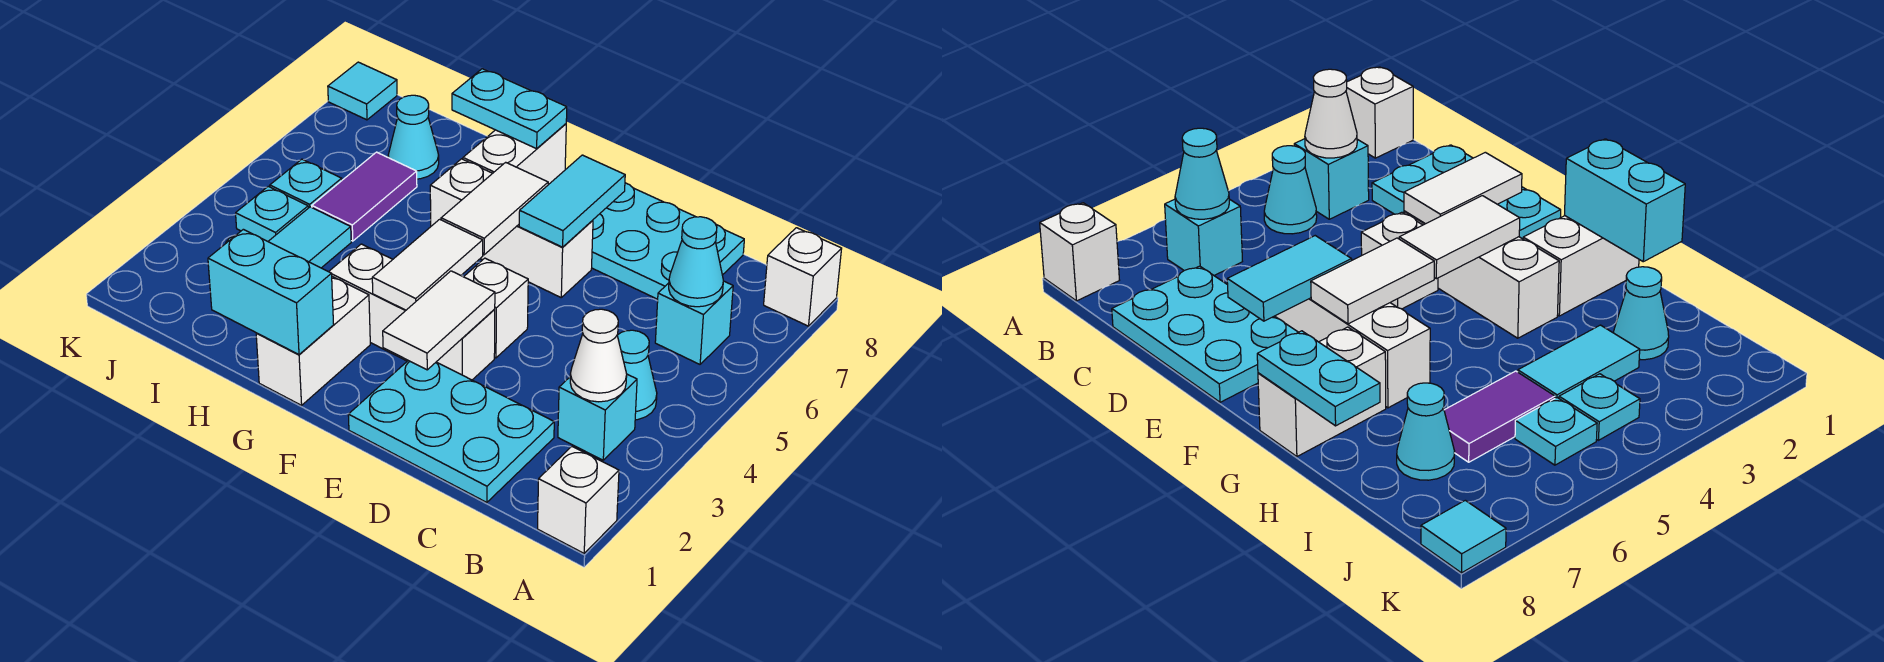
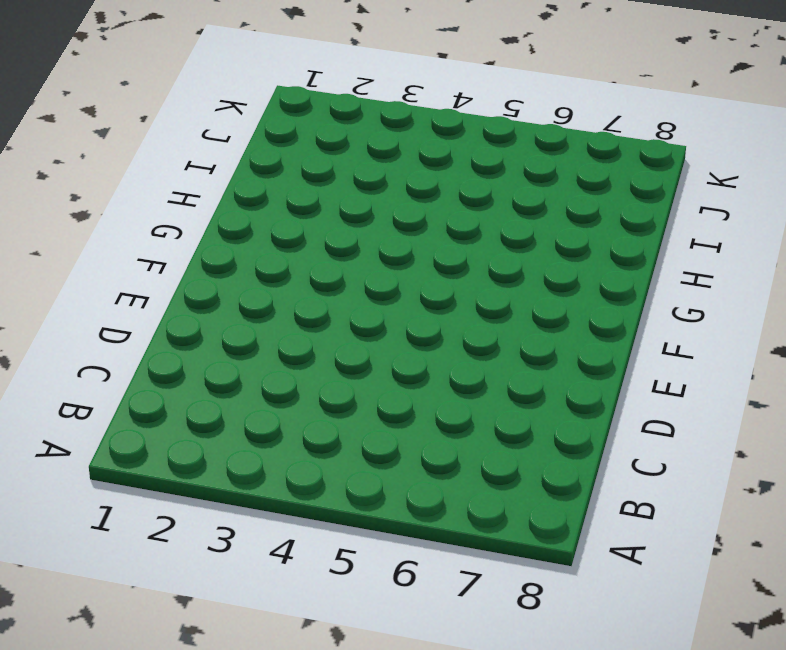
none -> white brick A1 level 1
none -> white brick A8 level 1
none -> cyan brick B3 level 1

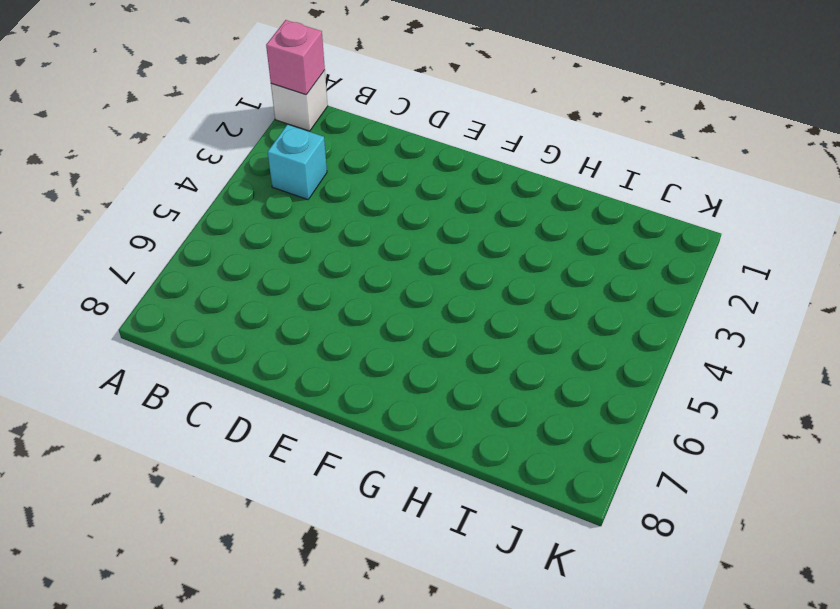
pink brick A1 level 2 -> none
none -> white brick A8 level 1
none -> cyan cone B4 level 1
none -> cyan brick B6 level 1

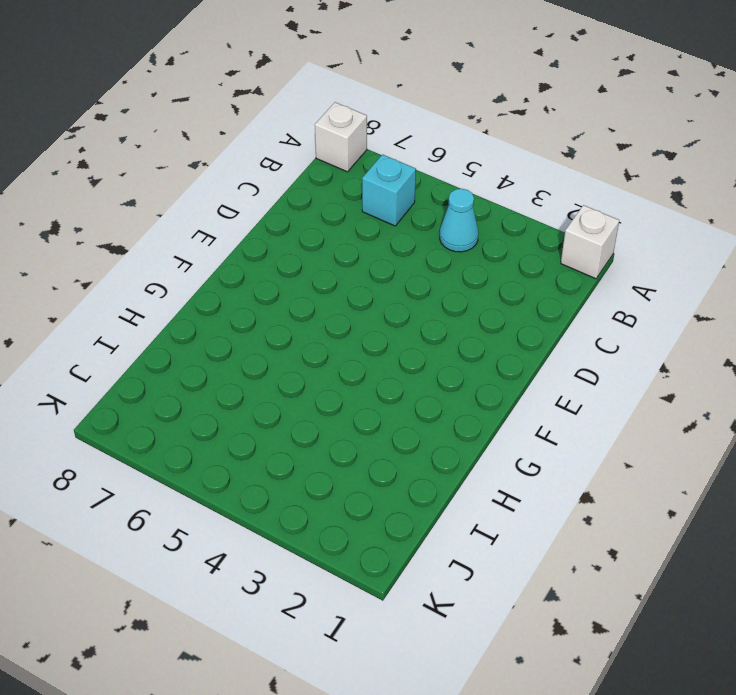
none -> cyan brick B3 level 1
none -> cyan plate C1:E2 level 1
none -> cyan plate C7:E8 level 1

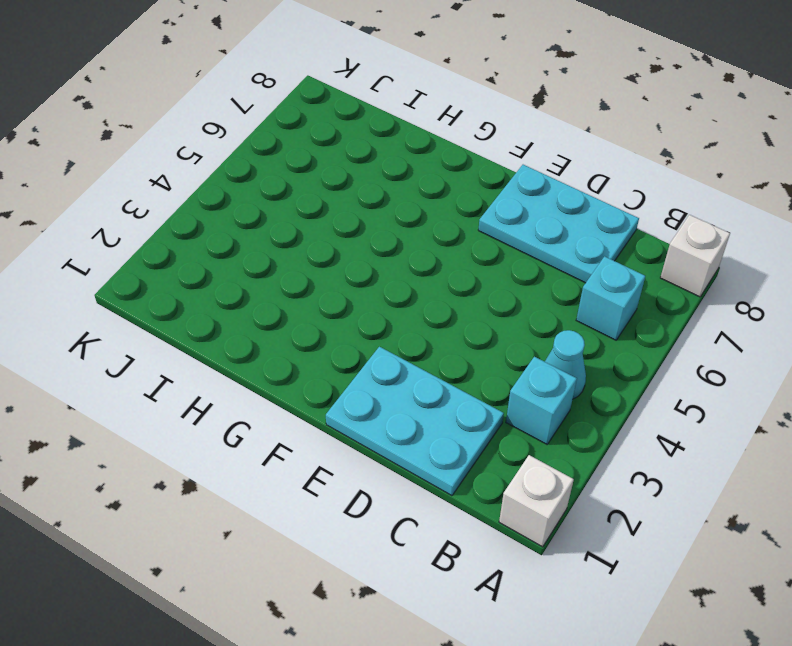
none -> white brick E3:G3 level 1
none -> white brick E4 level 1
none -> white brick E6:G6 level 1

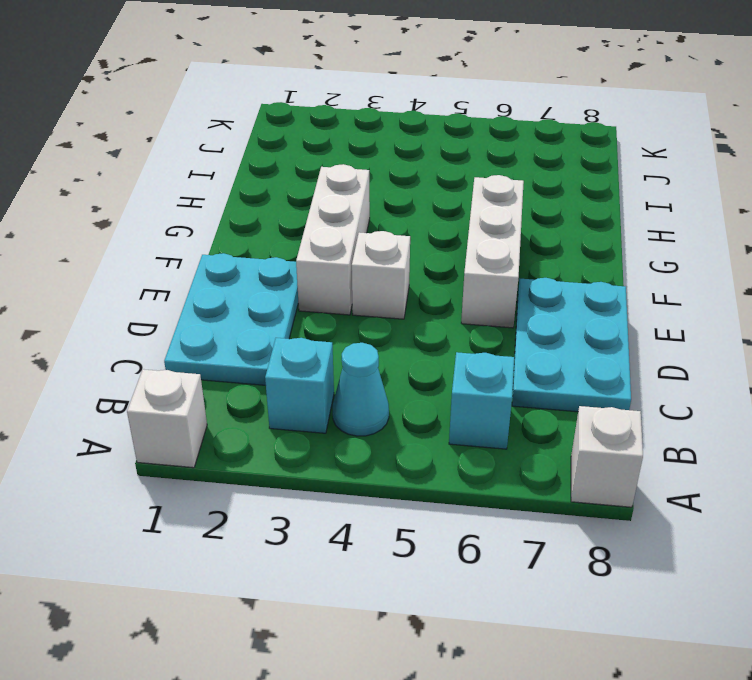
none -> white brick G1:G2 level 1
none -> white brick G7:G8 level 1
none -> cyan cone I2 level 1

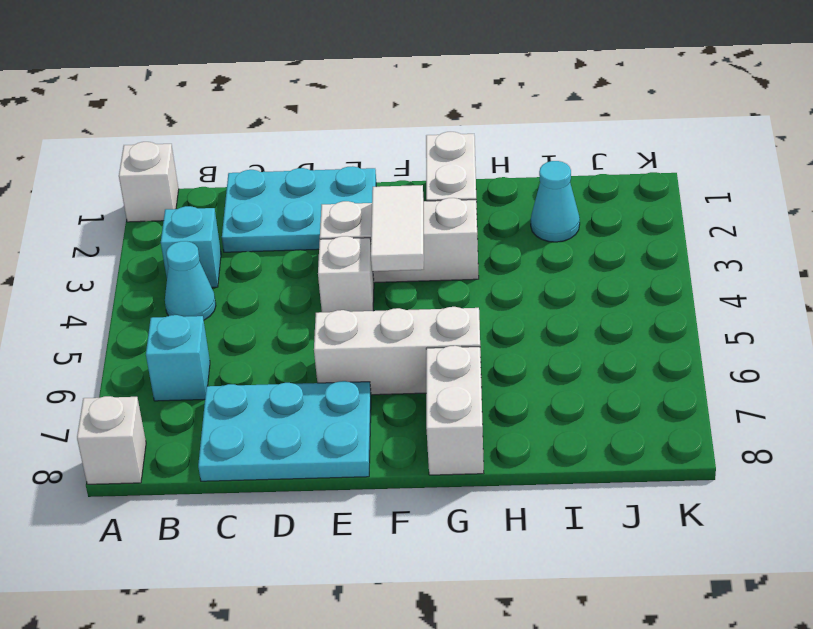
none -> cyan tile I3:I4 level 1
none -> purple tile I5:I6 level 1
none -> cyan cone I7 level 1

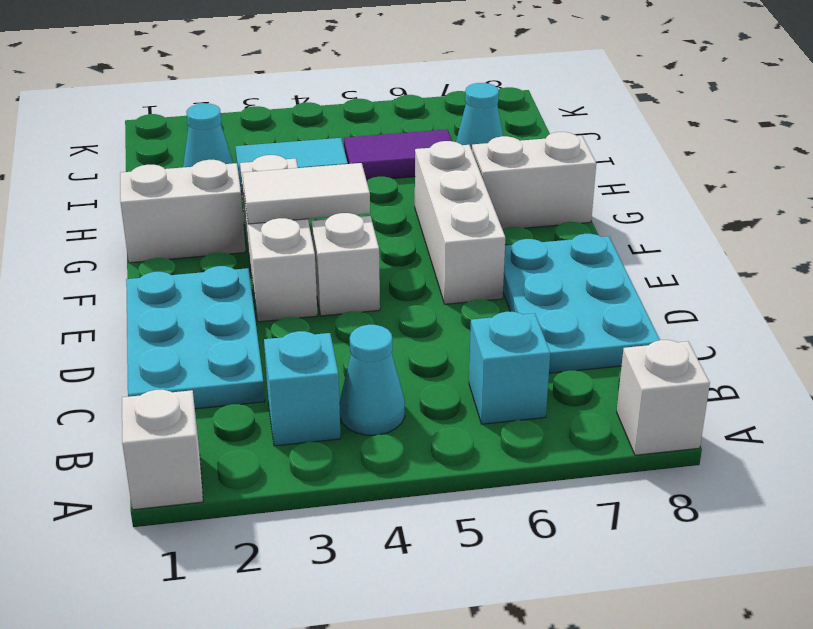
none -> cyan plate J4 level 1
none -> cyan plate J5 level 1
none -> cyan tile K8 level 1

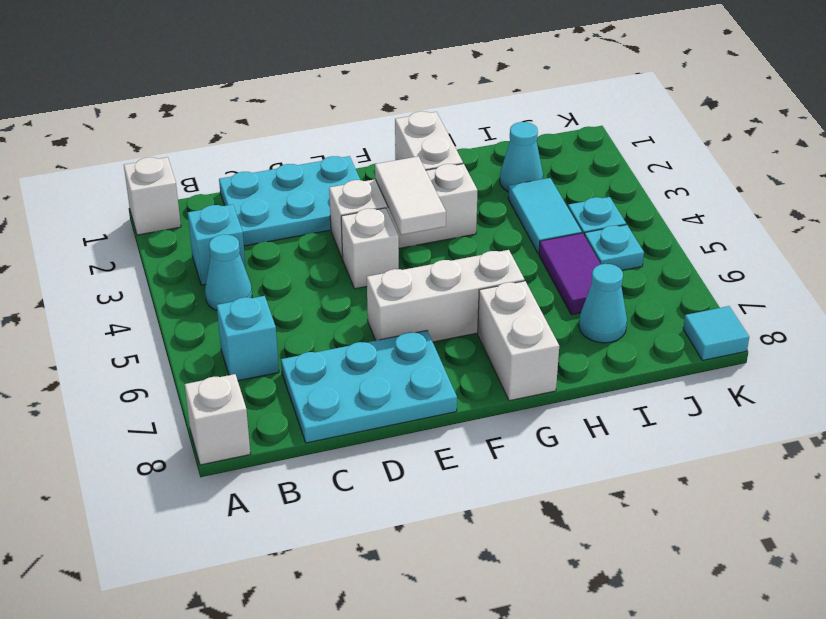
none -> white cone B3 level 2
none -> cyan cone B6 level 2
none -> white tile E2:E3 level 2

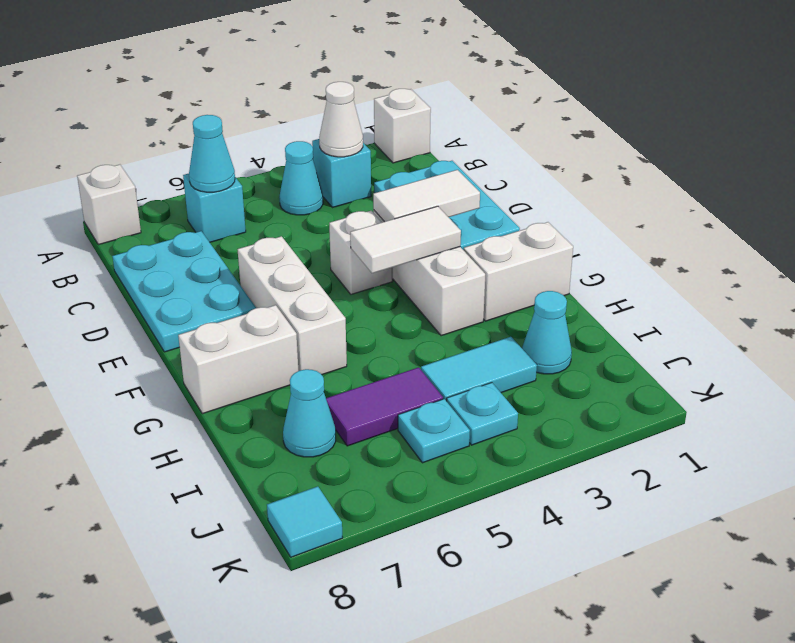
none -> cyan tile E6:E7 level 2
none -> white tile F5:F6 level 2
none -> cyan brick G1:H1 level 2

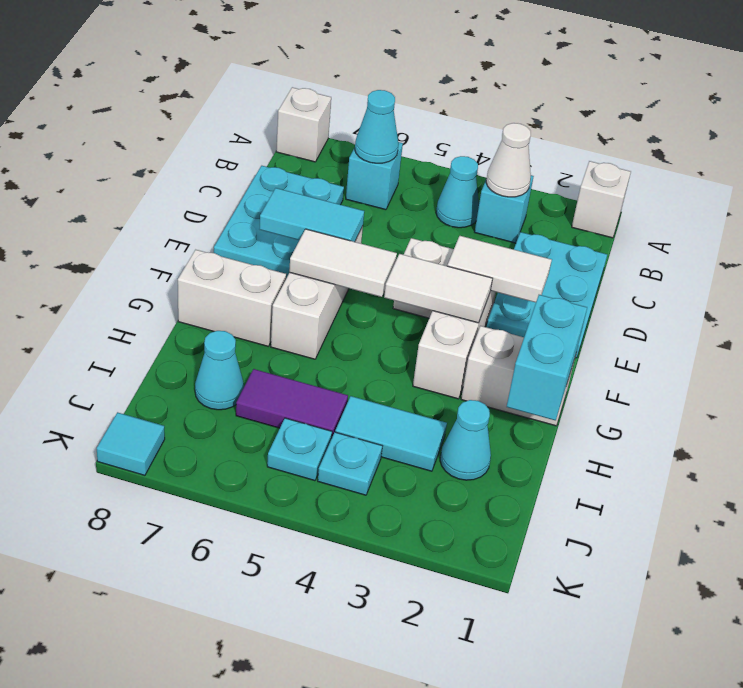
none -> cyan plate G8:H8 level 2

